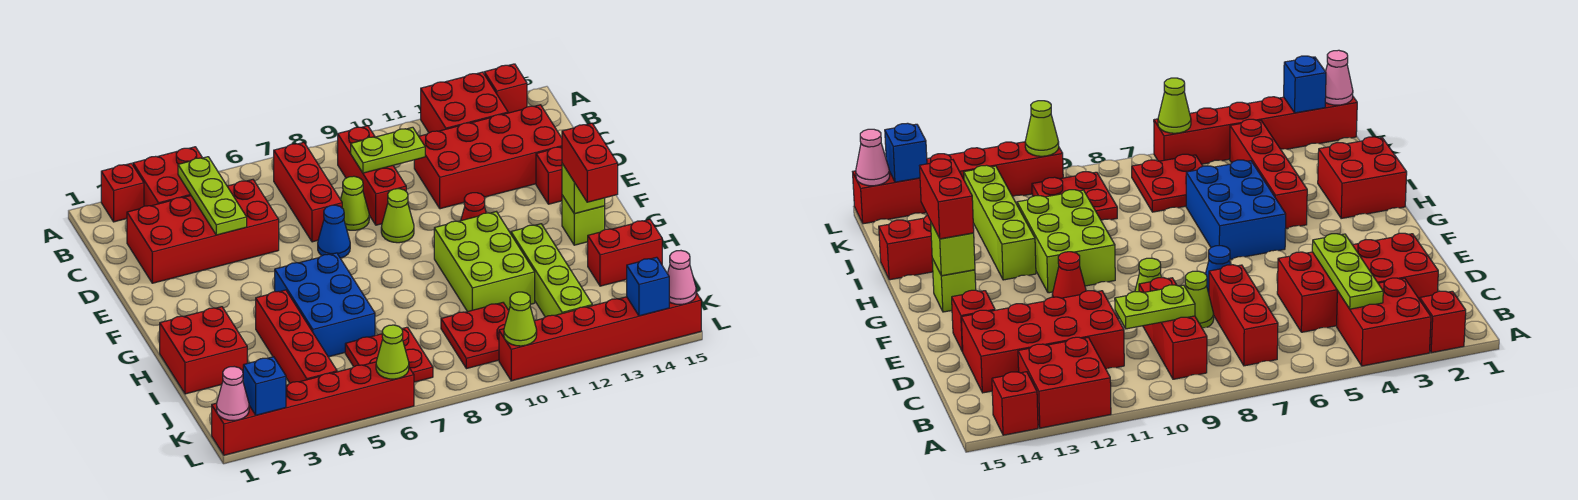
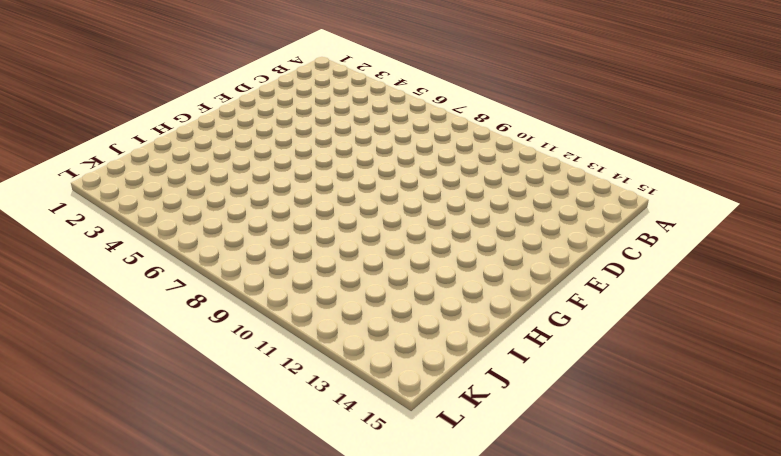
none -> red brick A2 level 1
none -> red brick A3:B4 level 1
none -> red brick A12:B13 level 1
none -> red brick A14 level 1

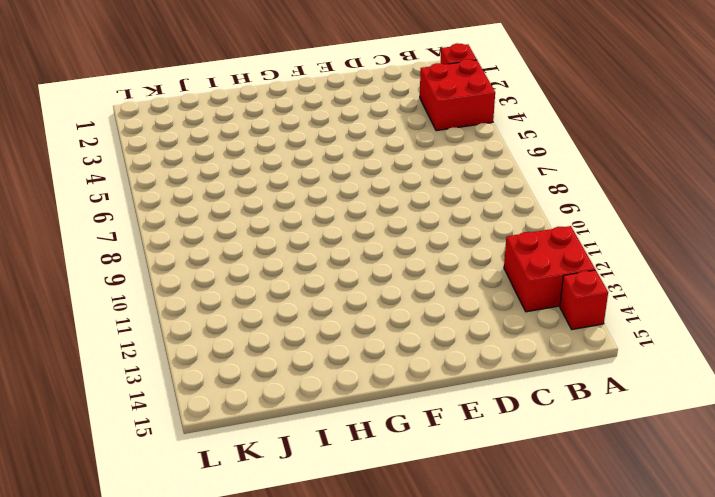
none -> red brick B7:D7 level 1
none -> red brick B9:D9 level 1
none -> red brick C2:D5 level 1
none -> red brick C11:D14 level 1

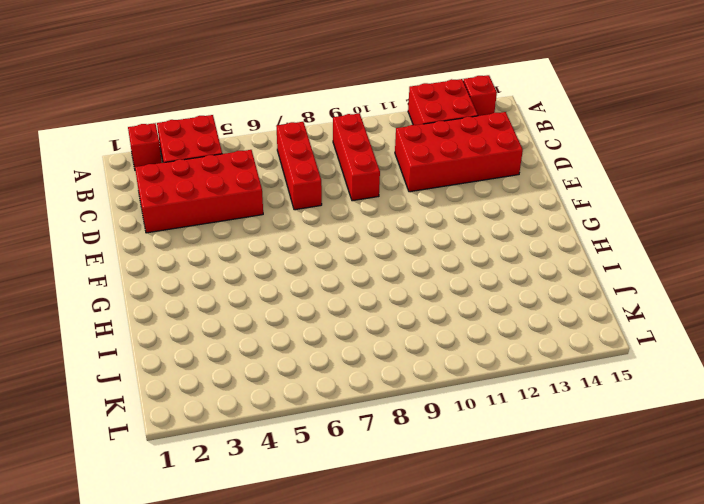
none -> lime cone D8 level 1
none -> blue cone E7 level 1
none -> lime cone E9 level 1
none -> red brick E14 level 1

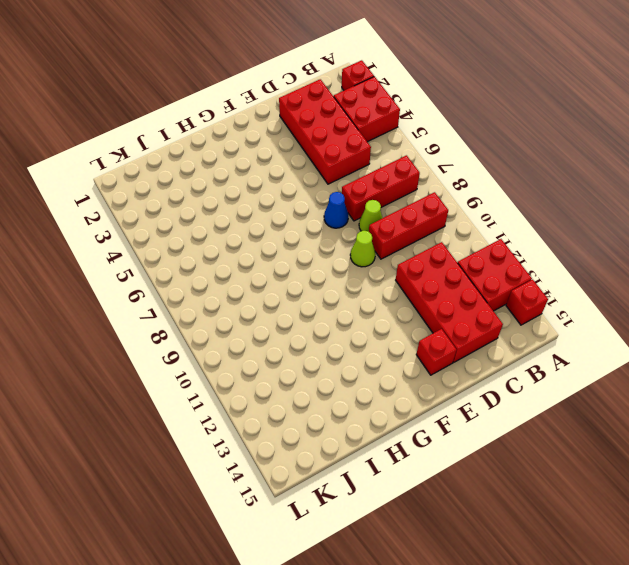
none -> red cone F11 level 1
none -> blue brick G5:I6 level 1
none -> lime brick G10:I11 level 1
none -> lime brick G14 level 1

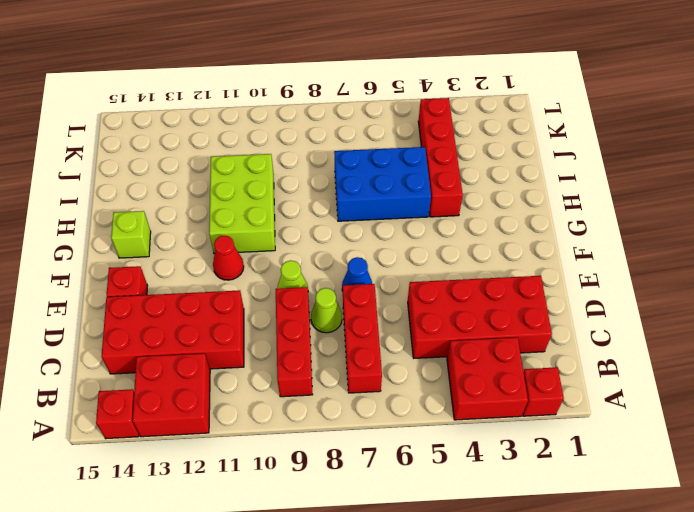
blue brick H5:I7 level 1 -> blue brick G5:I6 level 1
none -> red brick H1:I2 level 1
none -> lime brick H12:K12 level 1
none -> red brick I14:I15 level 1
none -> red plate J6:K7 level 1

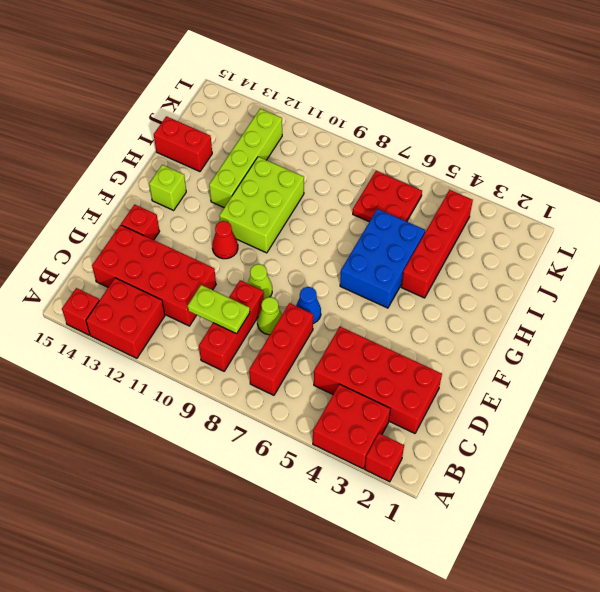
none -> red brick H1:I2 level 1
none -> red plate J9:K10 level 1
none -> red brick L1:L6 level 1
none -> red brick L10:L15 level 1

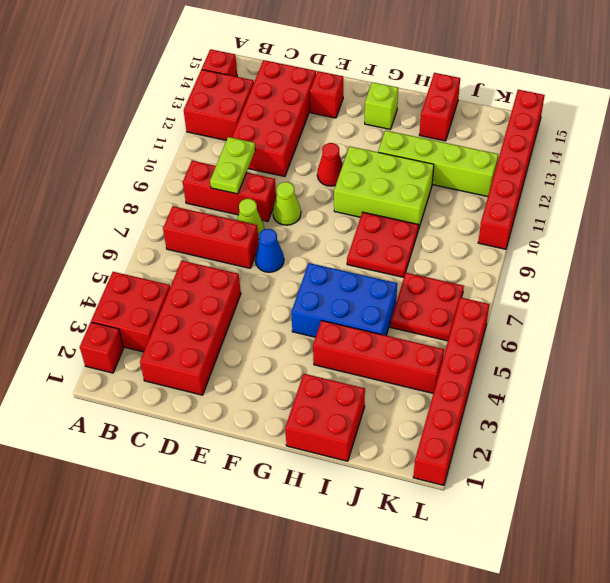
red plate H8:I9 level 1 -> red plate J9:K10 level 1
none -> lime plate B4:D4 level 2
none -> lime brick G14 level 2
none -> pink cone L1 level 2
none -> blue brick L2 level 2

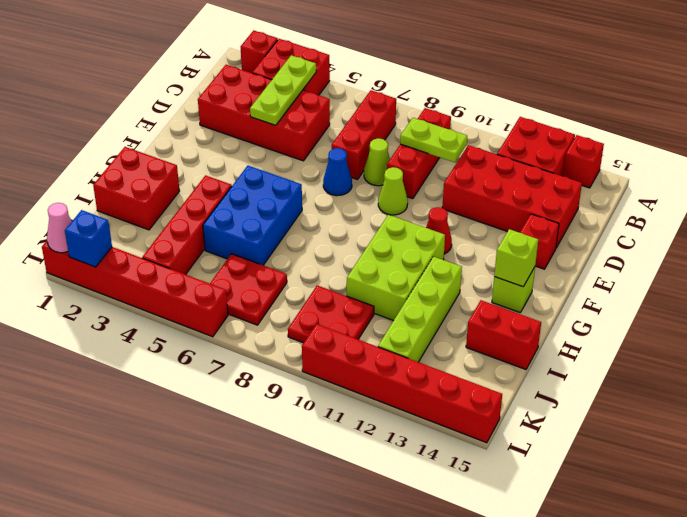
none -> lime cone L6 level 2
none -> lime cone L10 level 2
none -> blue brick L14 level 2
none -> pink cone L15 level 2

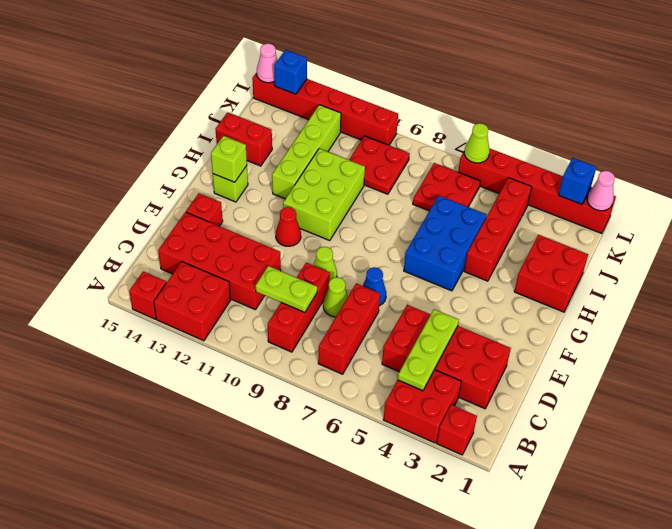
none -> lime cone L10 level 2
none -> red brick G14:H14 level 3

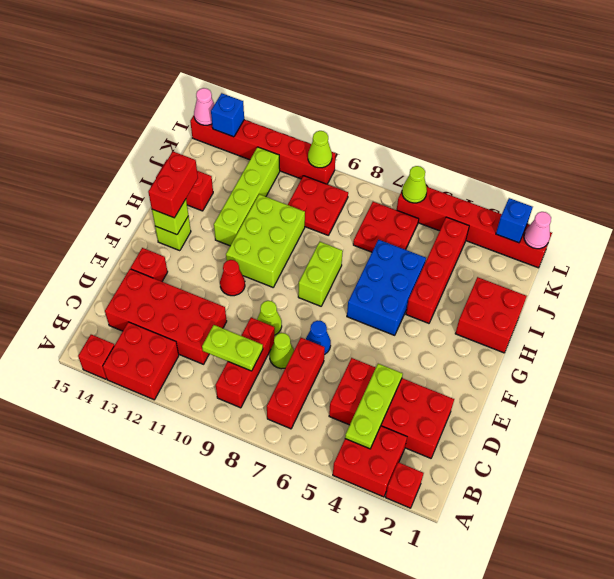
lime brick G8:H8 level 1 -> none

